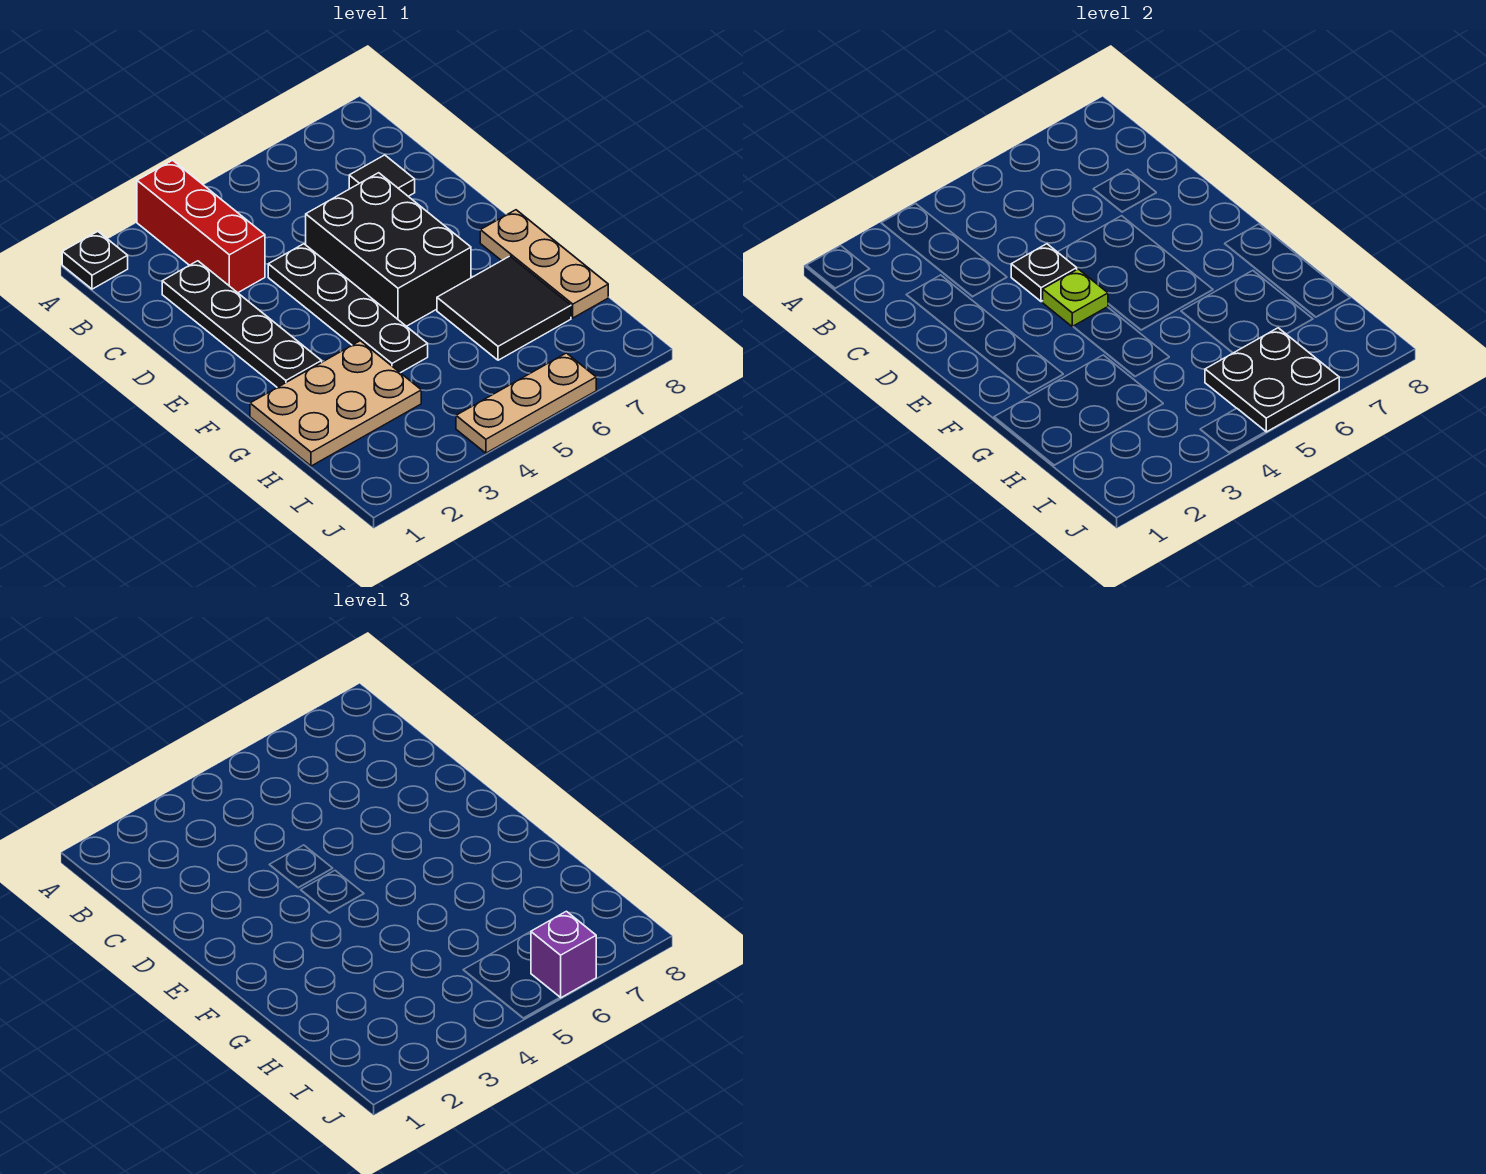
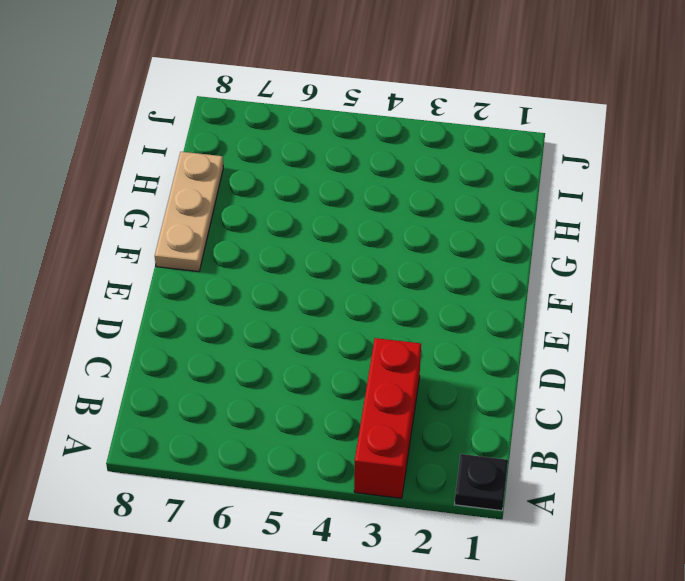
none -> black plate C2:F2 level 1
none -> black tile C7 level 1
none -> black plate D4:G4 level 1

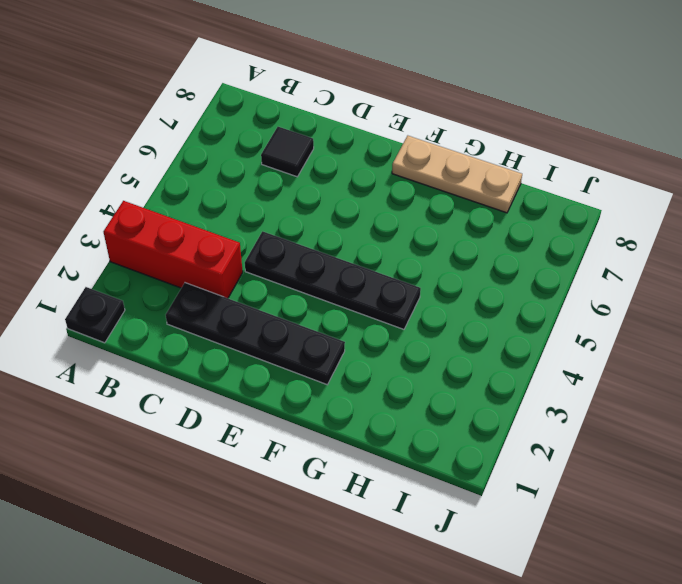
none -> black brick D5:F6 level 1
none -> tan plate G1:H3 level 1
none -> black tile G6:H7 level 1

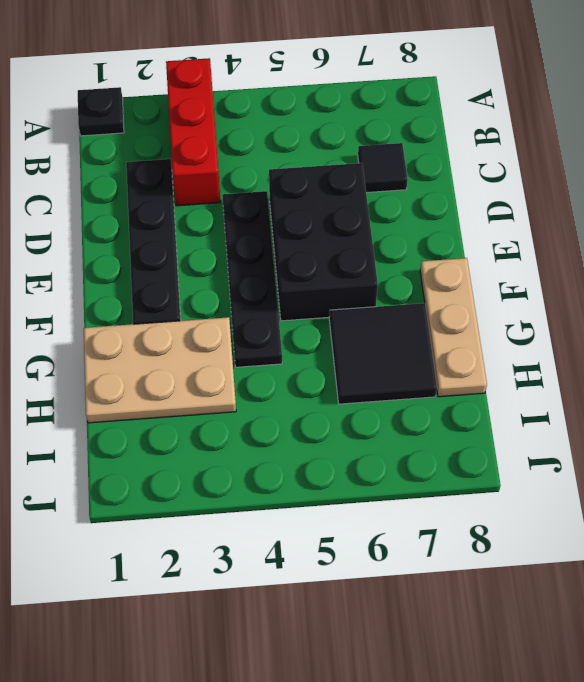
none -> tan plate J4:J6 level 1
none -> black plate D4 level 2
none -> lime plate E4 level 2

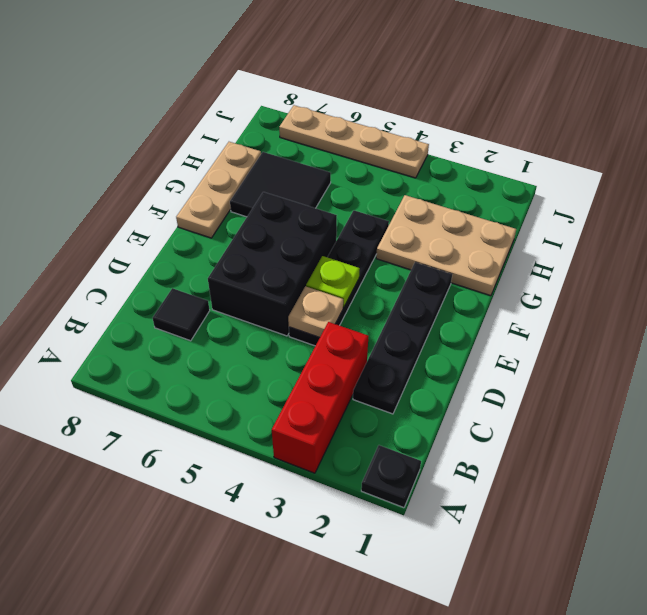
tan plate D4 level 2 -> black plate D4 level 2
tan plate J4:J7 level 1 -> tan plate J4:J6 level 1
none -> black plate I5:J6 level 2
none -> purple brick J6 level 3

